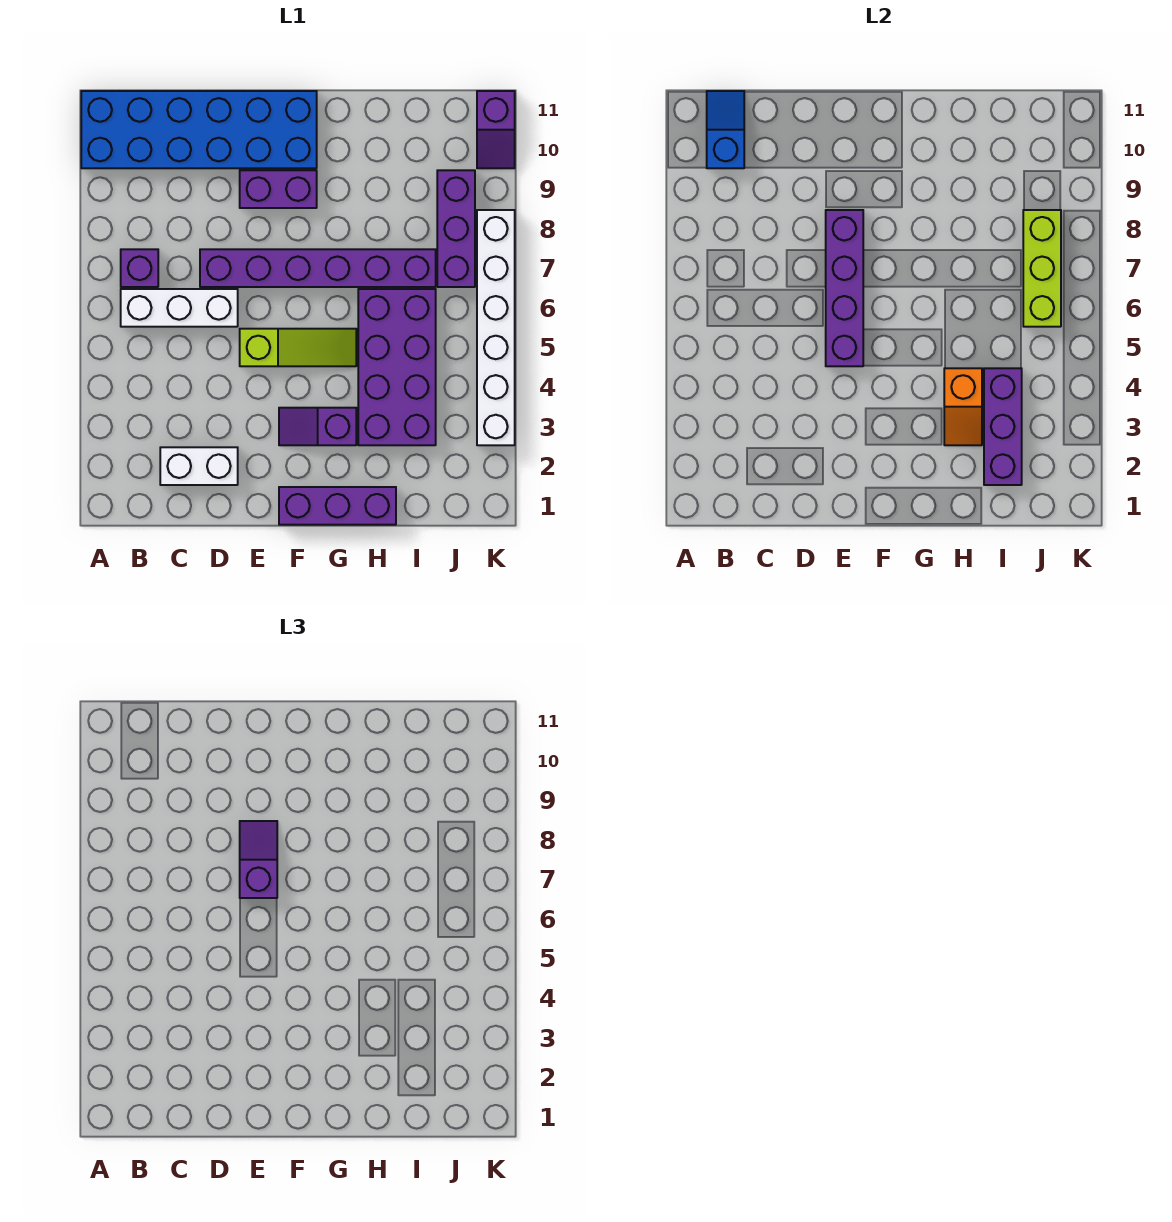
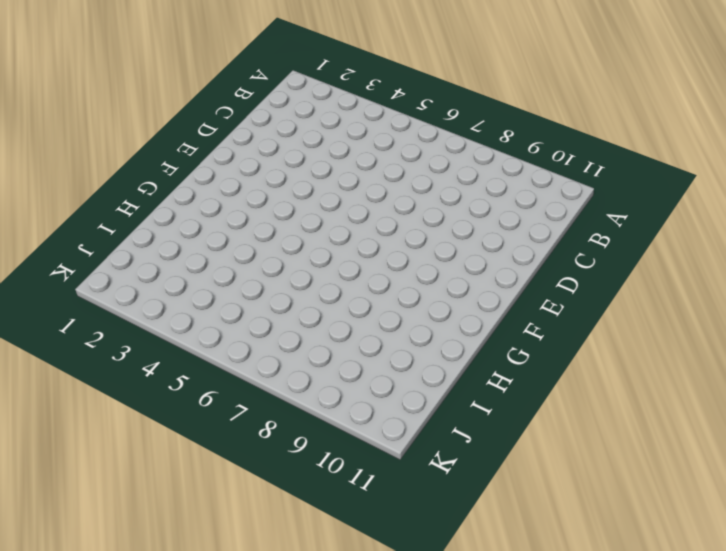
none -> blue brick A10:F11 level 1
none -> white brick B6:D6 level 1
none -> purple brick B7 level 1

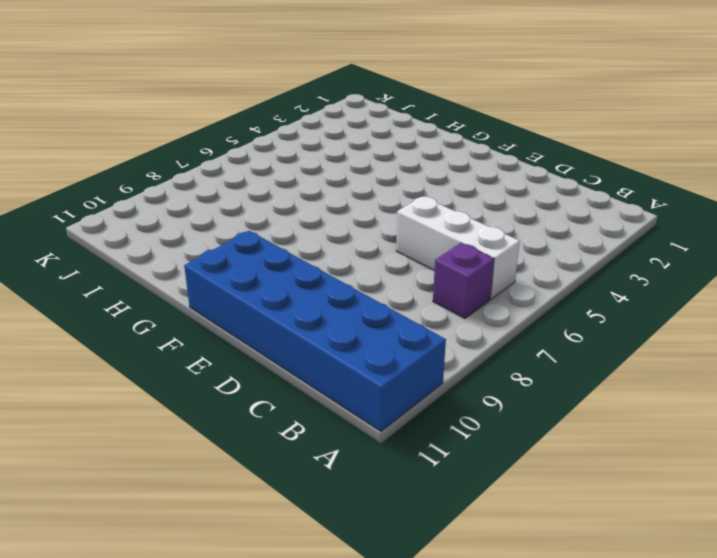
none -> white brick C2:D2 level 1
none -> purple brick D7:I7 level 1
none -> lime slope E5:G5 level 1 top E

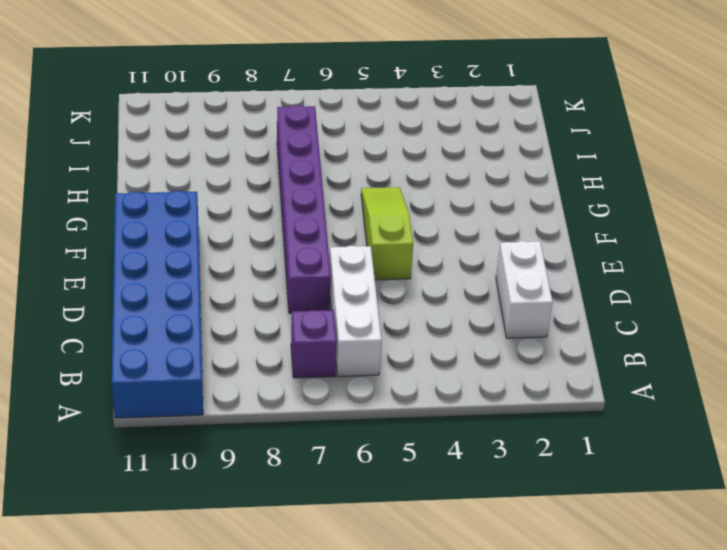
none -> purple brick E9:F9 level 1
none -> purple brick F1:H1 level 1
none -> purple slope F3:G3 level 1 top G

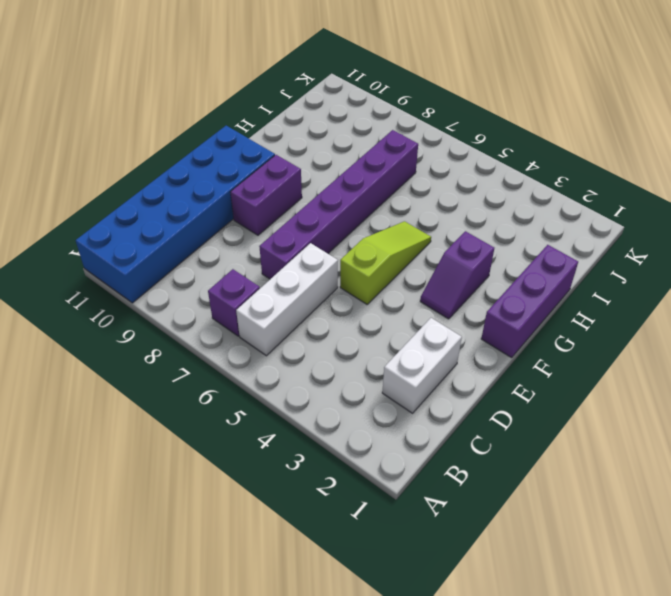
none -> purple brick H3:I6 level 1
none -> purple brick J7:J9 level 1
none -> white brick K3:K8 level 1

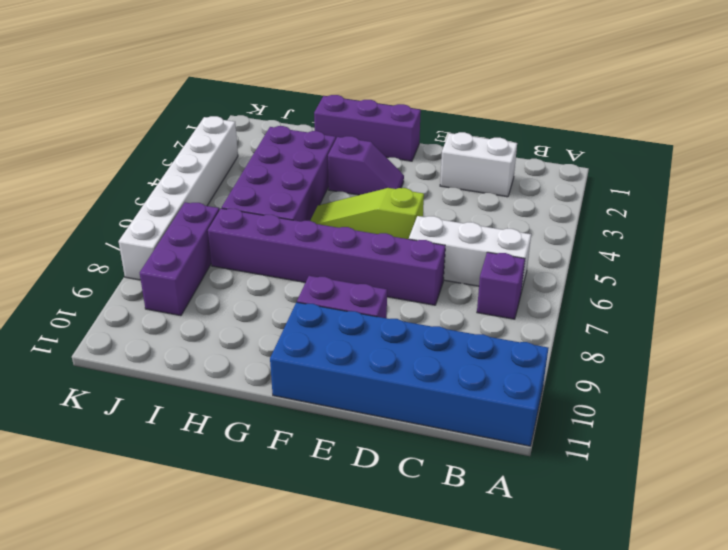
none -> purple slope K10:K11 level 1 top 11
none -> blue slope B10:B11 level 2 top 10
none -> purple brick E5:E8 level 2

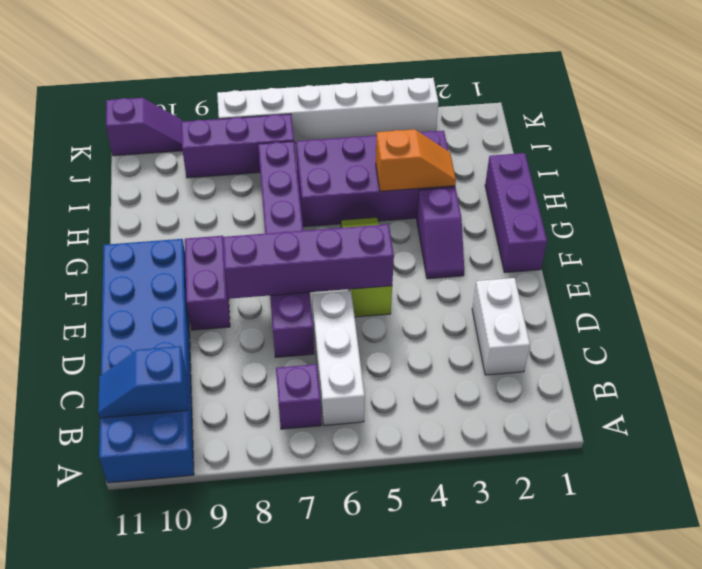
none -> purple brick I2:I4 level 2
none -> lime brick J6:J8 level 2
none -> purple slope E7:E8 level 3 top 7

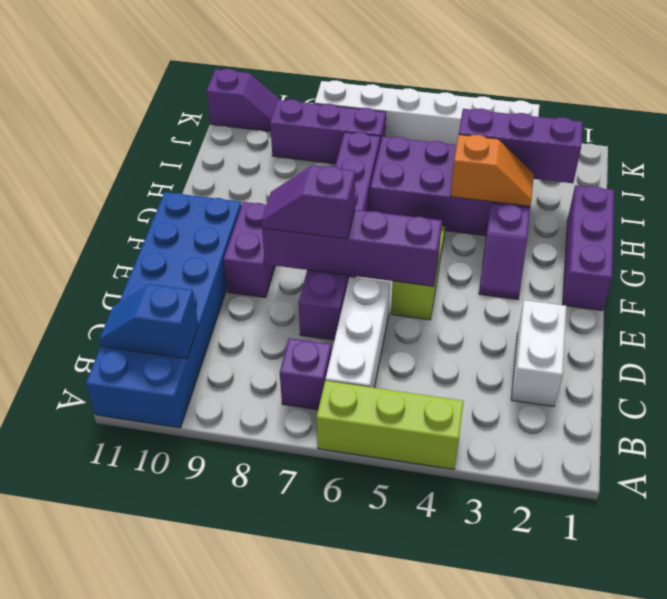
lime brick A4:A6 level 1 -> lime brick J6:J8 level 2

